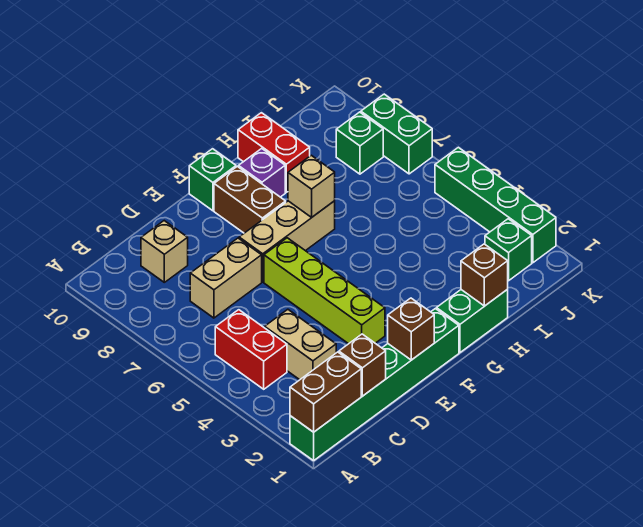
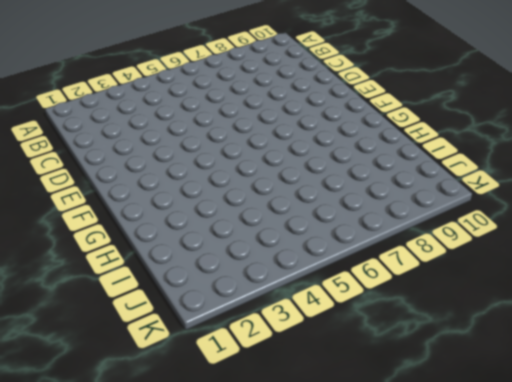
none -> green brick A1:F1 level 1
none -> red brick B4:B5 level 1
none -> tan brick C3:C4 level 1

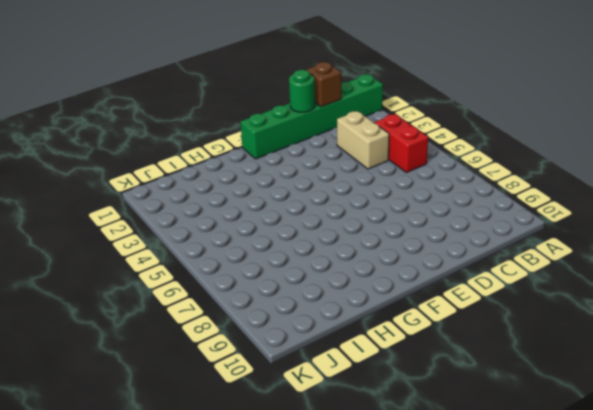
green round brick D1 level 2 -> none
none -> tan brick C7:D7 level 1
none -> tan brick C9 level 1
none -> lime brick E3:E6 level 1

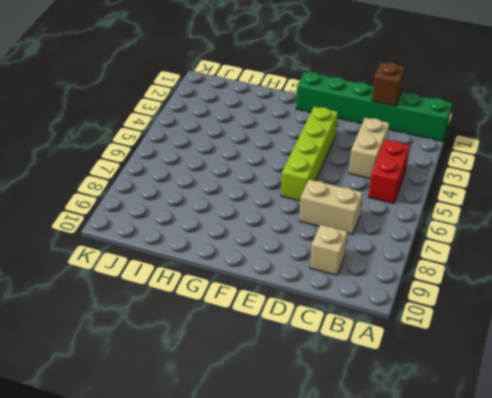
none -> tan brick E7:G7 level 1
none -> brown brick F8:F9 level 1
none -> green brick F10 level 1

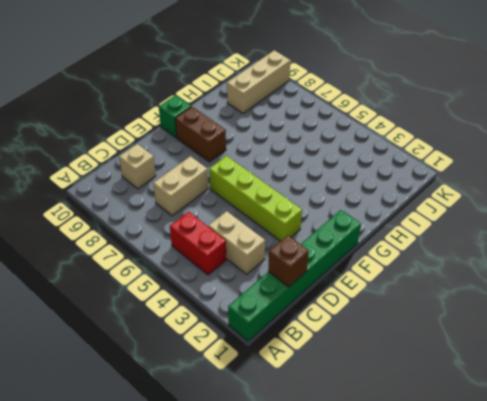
tan brick I9:K9 level 1 -> tan brick E7:G7 level 1
none -> green brick G1:H1 level 1
none -> purple brick G9 level 1
none -> red brick H9:H10 level 1

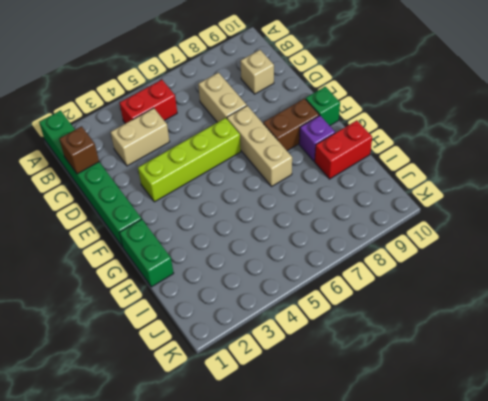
none -> green brick J2 level 1
none -> green brick J8 level 1
none -> green brick K2:K5 level 1

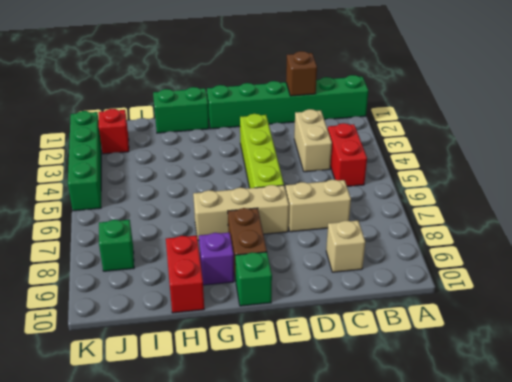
red brick J2 level 1 -> green brick J2 level 1
none -> green brick K7:K8 level 1
none -> brown brick A1:B1 level 2
none -> brown brick E1 level 2

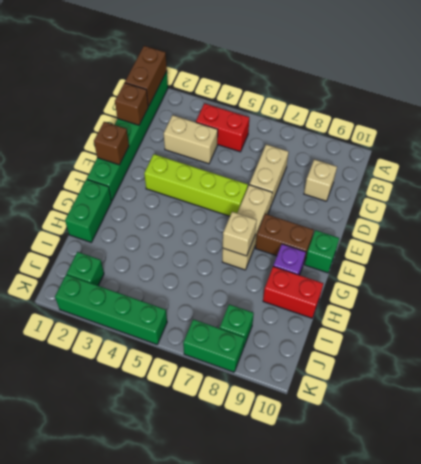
none -> brown brick H1 level 2

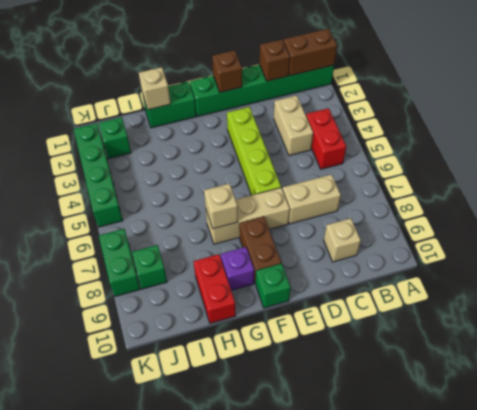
tan brick H1 level 2 -> brown brick H1 level 2

